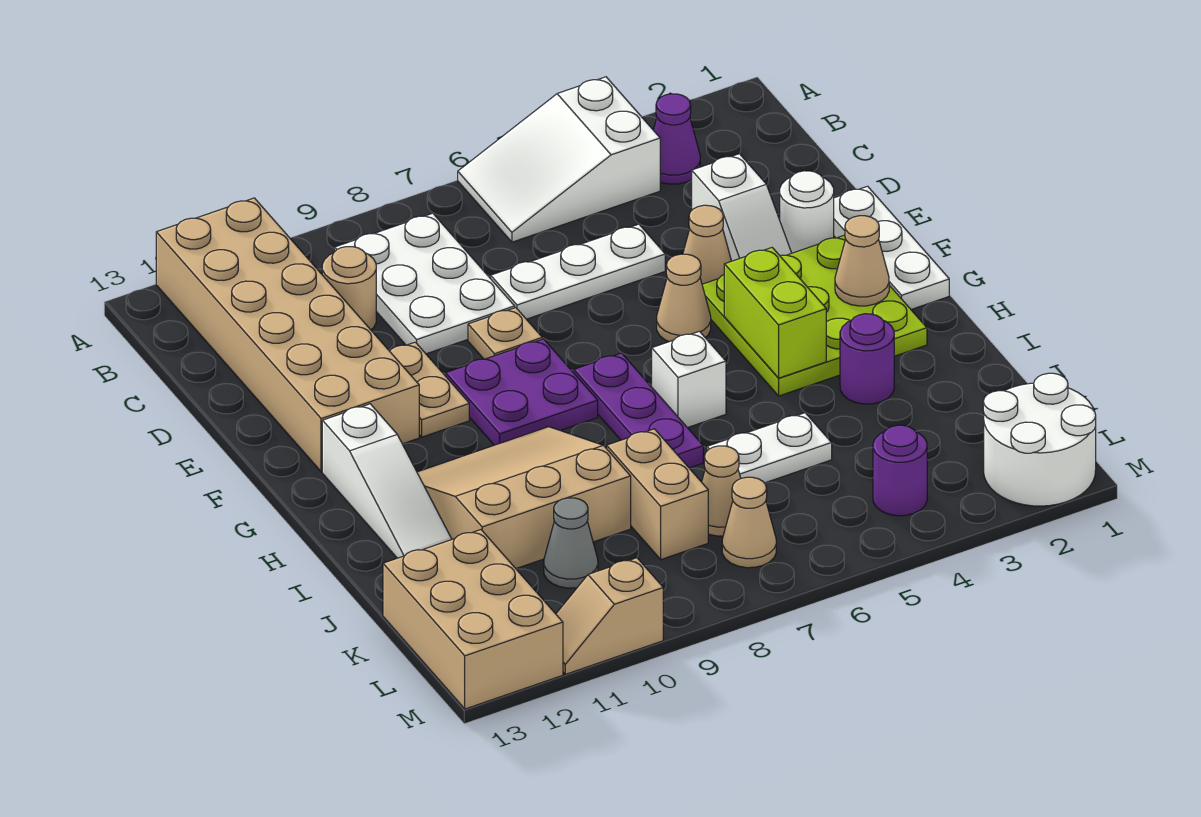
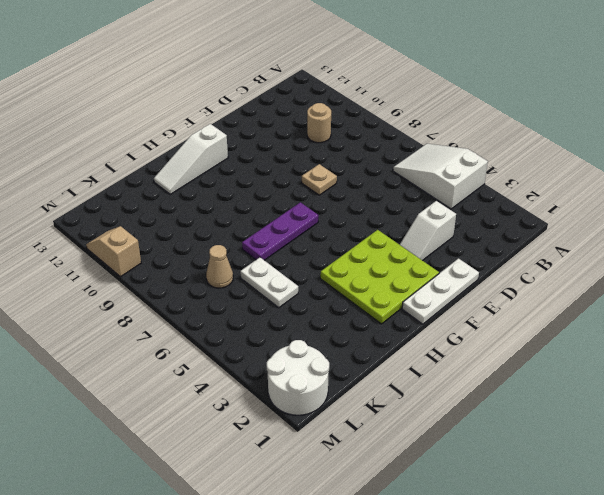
none -> tan brick A11:F12 level 1
none -> purple cone B3 level 1
none -> white plate B8:D9 level 1
none -> white plate D5:D7 level 1

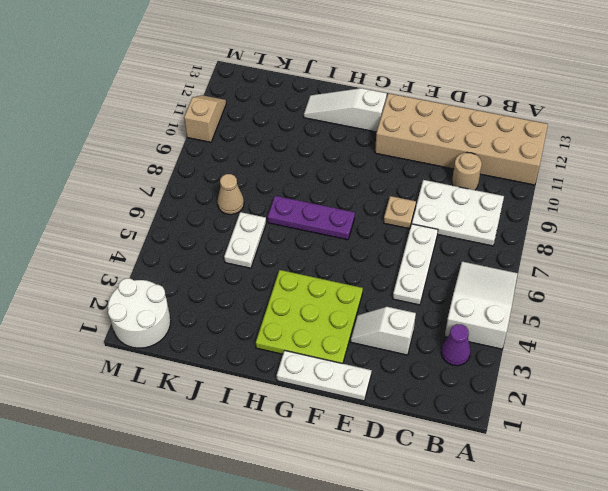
none -> white round brick E2 level 1
none -> tan cone E4 level 1
none -> tan plate E10:F10 level 1
none -> tan cone F5 level 1

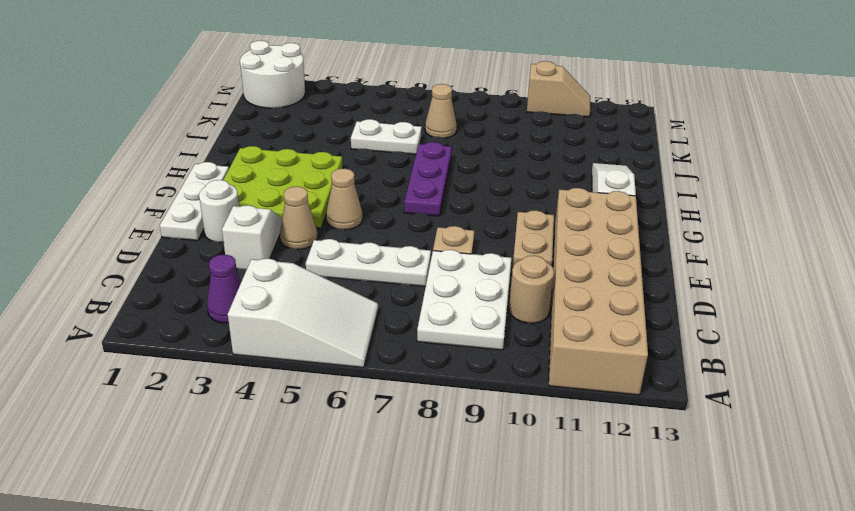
none -> purple plate F8:G9 level 1
none -> white brick H6 level 1
none -> tan slope H9:J11 level 1 top J
none -> purple round brick I3 level 1

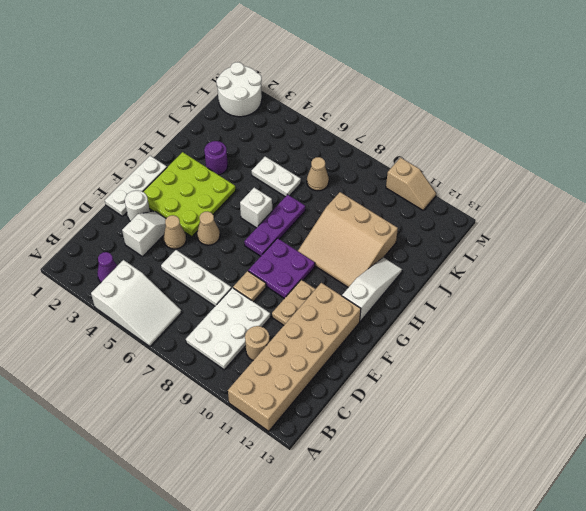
none -> tan brick J8:K8 level 1
none -> grey cone K10 level 1
none -> tan brick K12:M13 level 1
none -> purple round brick L4 level 1

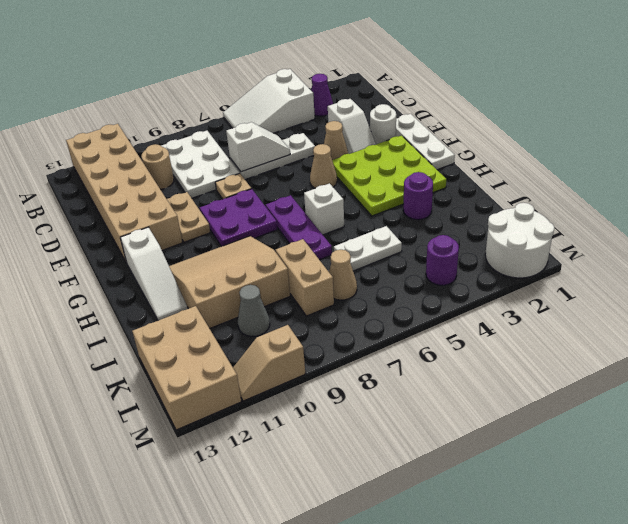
white slope D6:D7 level 2 top 7 -> none
none -> tan cone L7 level 1
none -> tan cone G2 level 2
none -> lime brick G4:H4 level 2

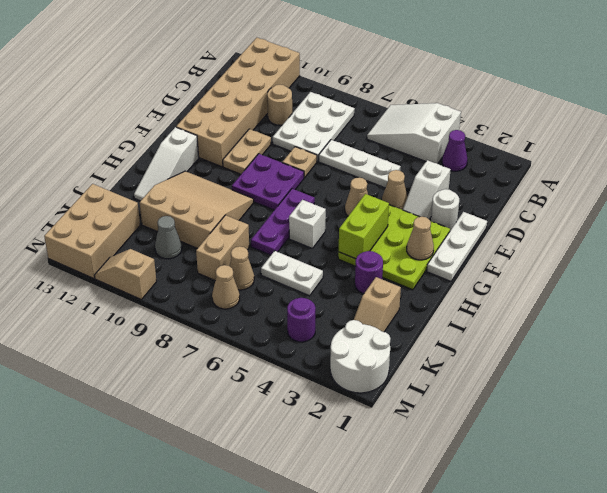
tan slope J2:K2 level 1 top J -> none

